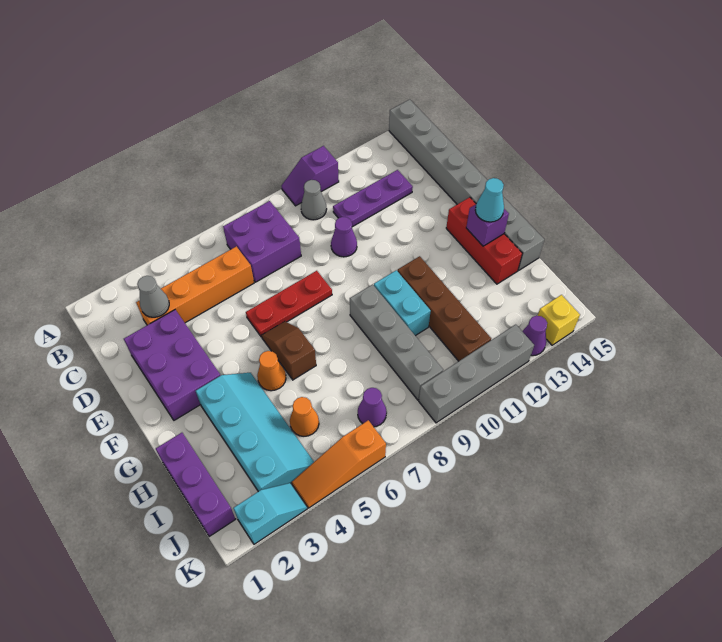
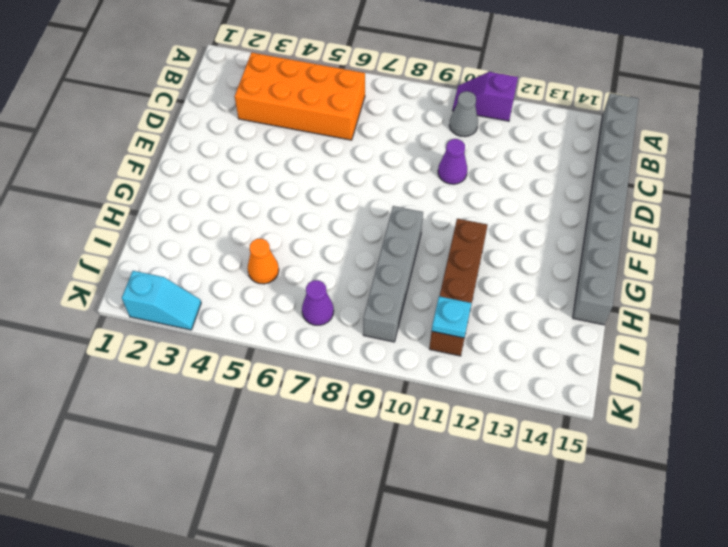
orange brick B3:C6 level 1 -> orange brick C3:C6 level 1
cyan plate J11 level 2 -> none
none -> purple brick B7:C8 level 1
none -> purple plate C11:C13 level 1
none -> purple brick D2:F3 level 1

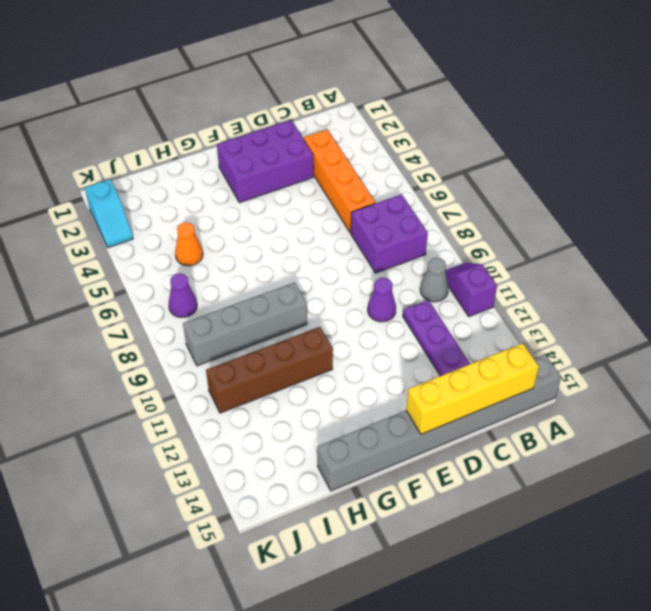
yellow brick B15:E15 level 2 -> none
none -> red plate E6:E8 level 1
none -> brown slope F6:G6 level 1 top G
none -> red brick F14:H14 level 1

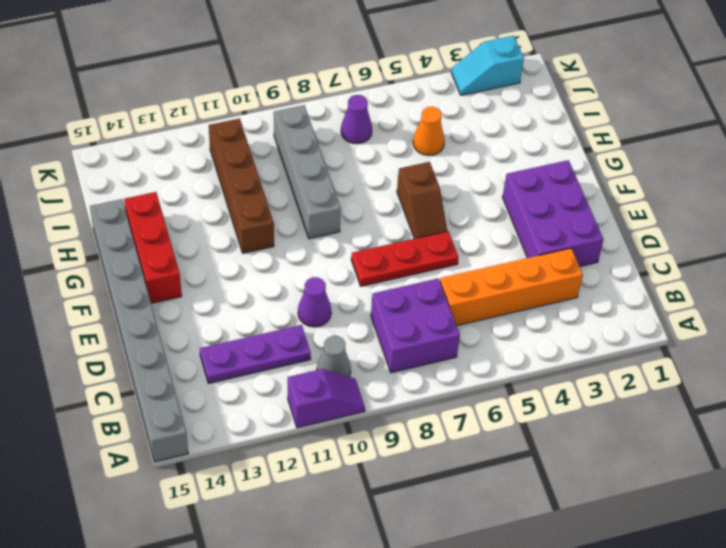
none -> cyan slope G3:J4 level 1 top 3
none -> orange cone G5 level 1
none -> cyan brick G10:H10 level 1

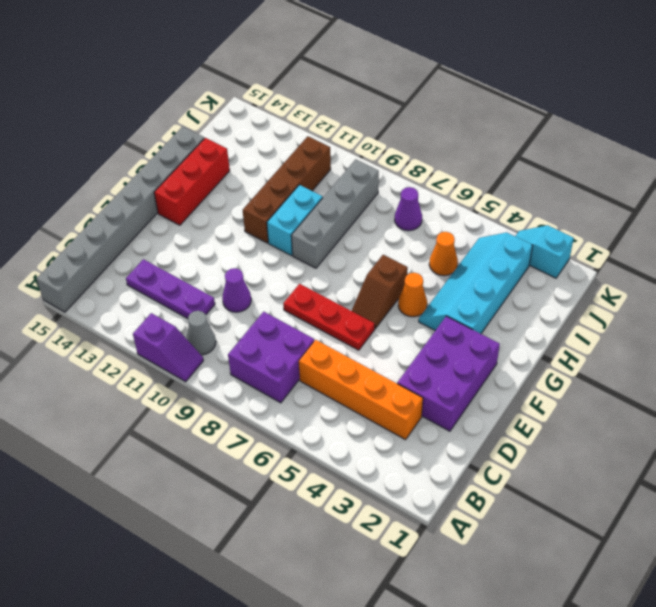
none -> purple brick H1:J1 level 1
none -> orange slope K4:K6 level 1 top 6
none -> grey brick K9:K12 level 1

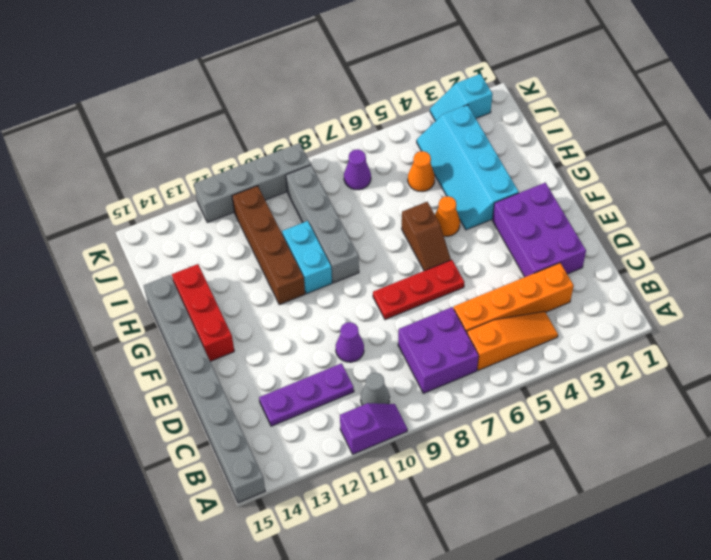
orange slope B4:B6 level 1 top 6 -> orange slope K4:K6 level 1 top 6
none -> purple brick H1:J1 level 1
none -> purple cone K13 level 1
none -> yellow brick K14 level 1

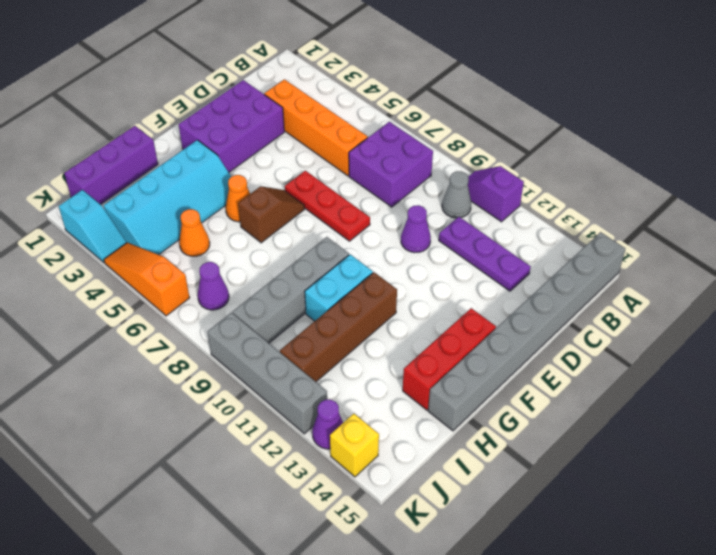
none -> grey cone C3 level 2
none -> purple brick G14 level 2
none -> cyan cone G14 level 3

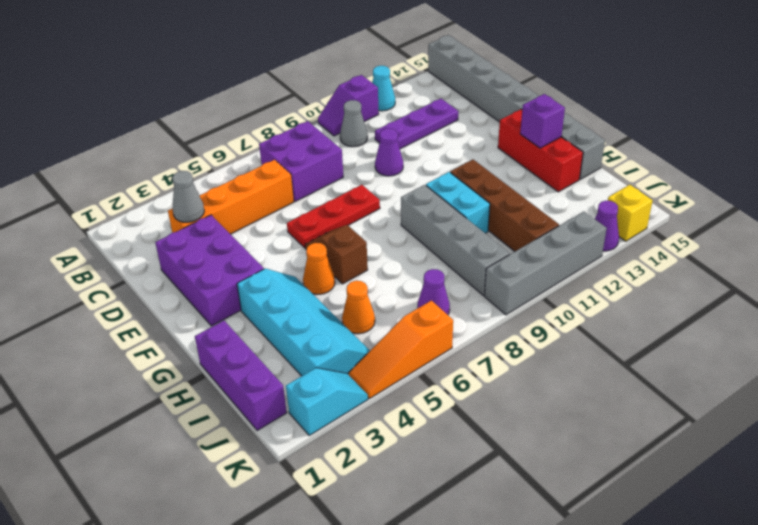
cyan cone A12 level 1 -> cyan cone G14 level 3

